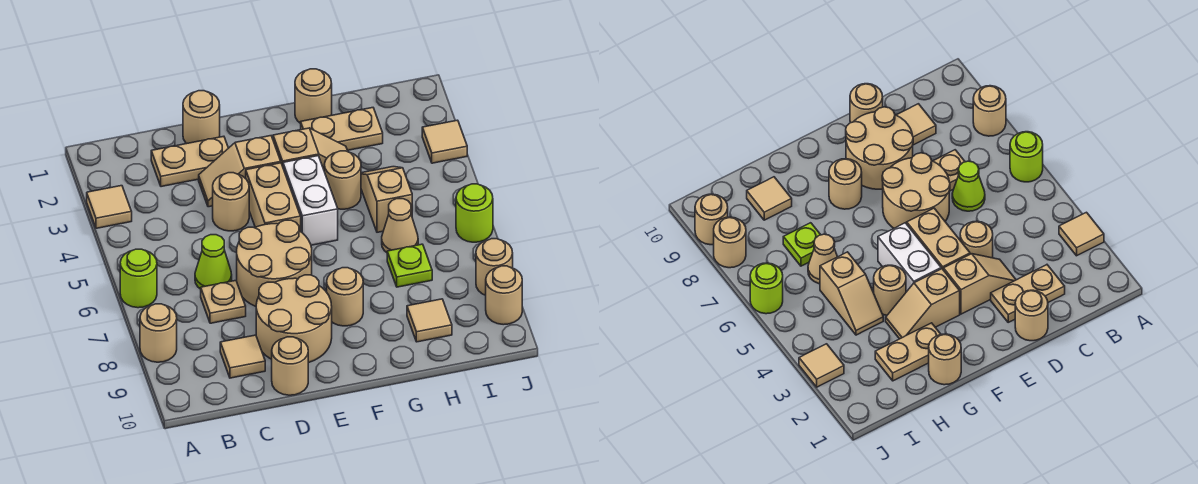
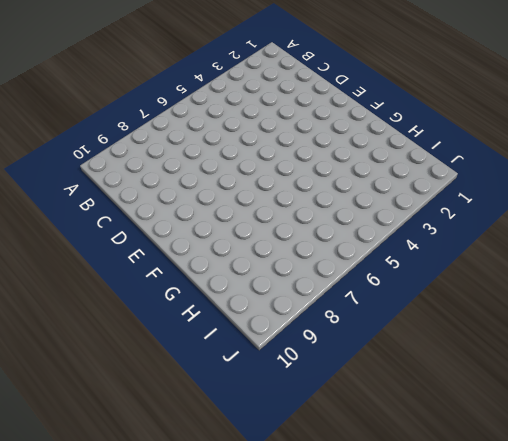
none -> tan tile A3 level 1
none -> lime round brick A6 level 1
none -> tan round brick A8 level 1

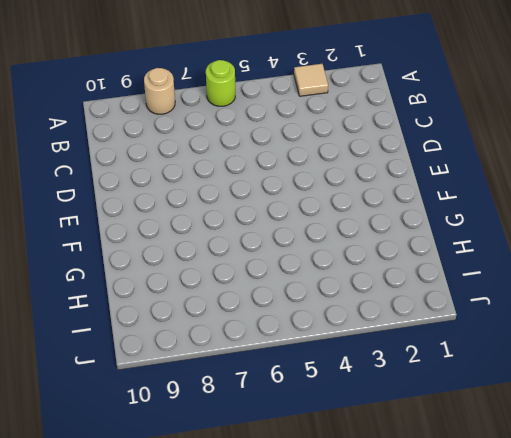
none -> tan plate C2:D2 level 1
none -> lime cone C6 level 1
none -> tan plate C7 level 1

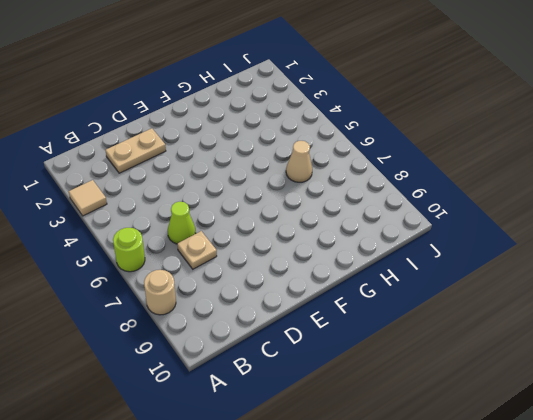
none -> tan tile C9 level 1
none -> tan round brick D1 level 1
none -> tan slope D3:E3 level 1 top E

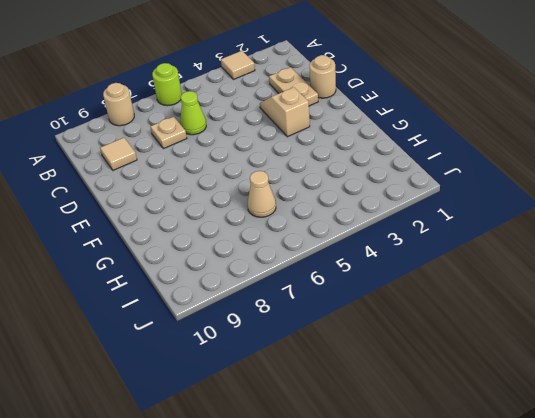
none -> tan round brick D4 level 1
none -> tan round brick D6:E7 level 1
none -> tan round brick D8:E9 level 1

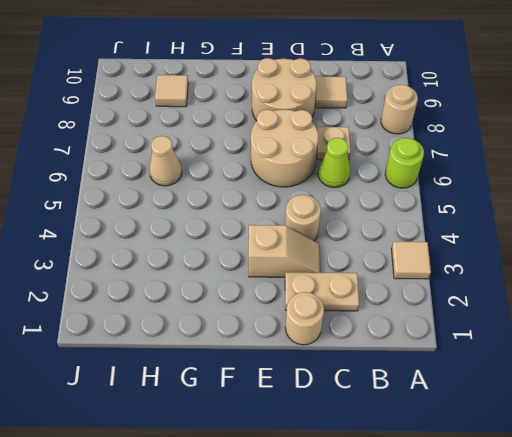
none -> tan round brick D10 level 1
none -> tan brick E4:E5 level 1
none -> tan slope F3:G3 level 1 top F

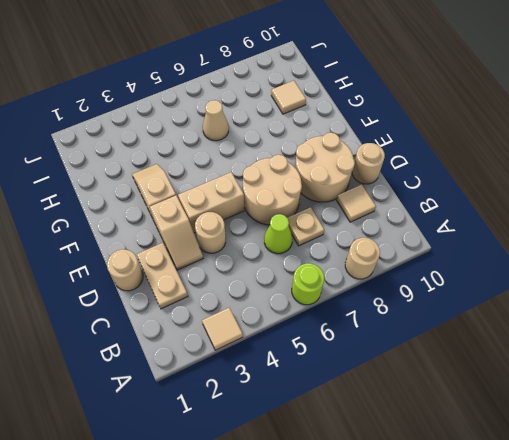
none -> white brick F4:F5 level 1
none -> tan round brick F8 level 1
none -> tan round brick G1 level 1

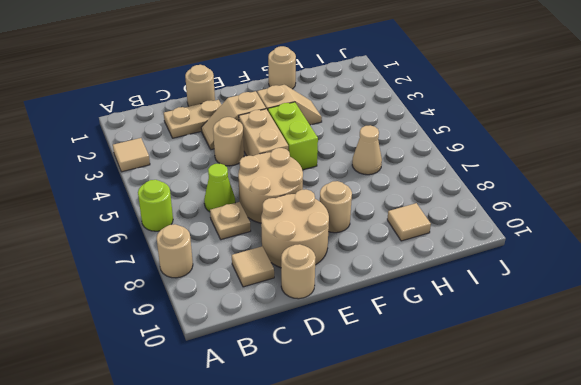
lime brick F4:F5 level 1 -> white brick F4:F5 level 1
none -> tan plate G2:H2 level 1
none -> tan round brick G4 level 1
none -> tan slope H4:H5 level 1 top 5

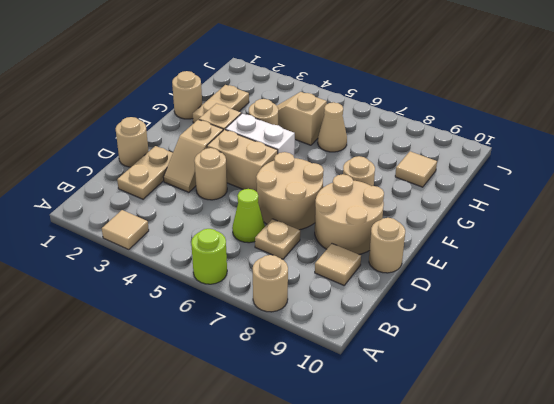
none -> lime plate H7 level 1
none -> tan tile J3 level 1
none -> lime round brick J6 level 1

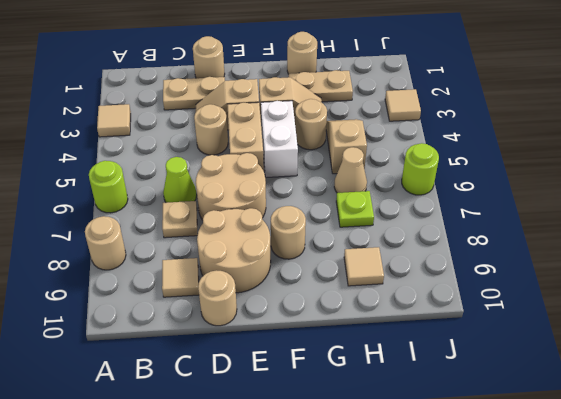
none -> tan round brick J8 level 1
none -> tan round brick J9 level 1

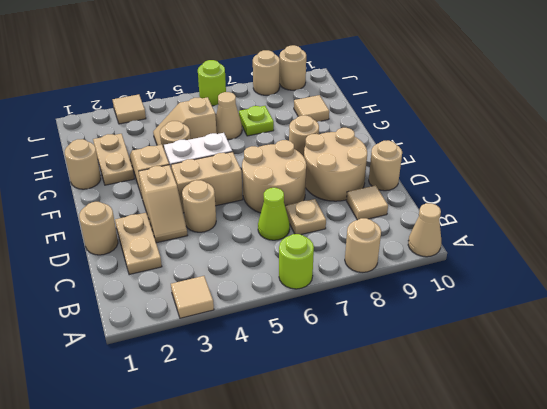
tan cone A10 level 1 -> none

